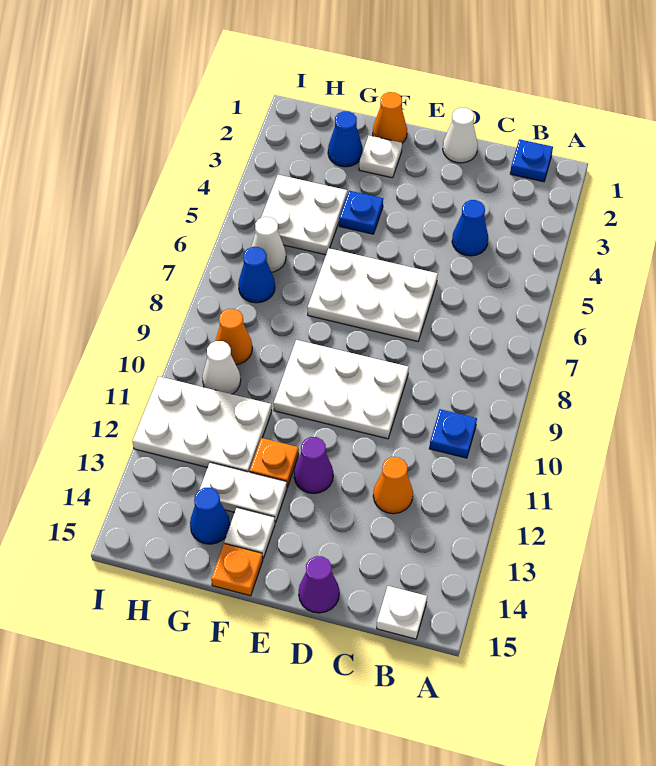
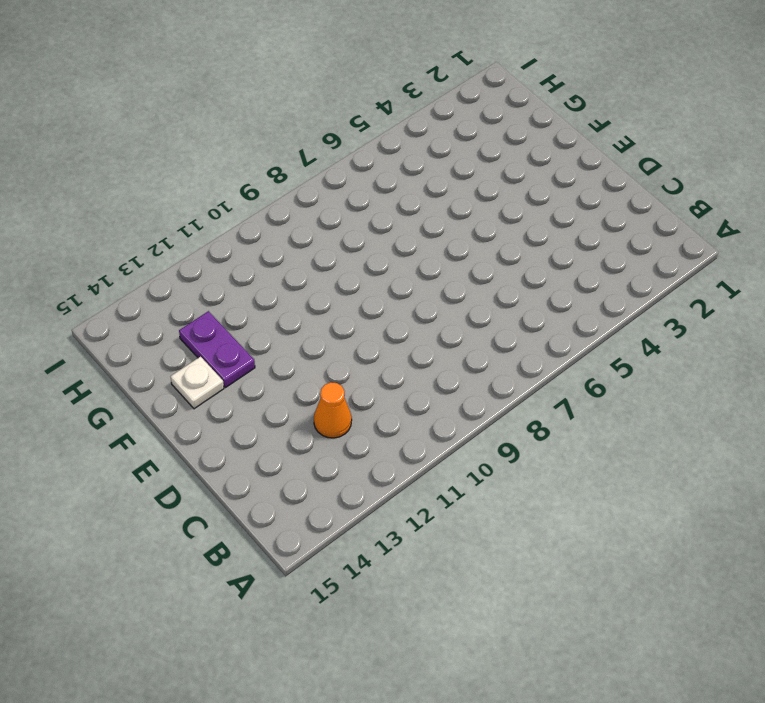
purple plate F13:G13 level 1 -> white plate F13:G13 level 1
none -> blue plate B1 level 1
none -> blue plate B10 level 1
none -> white plate B15 level 1

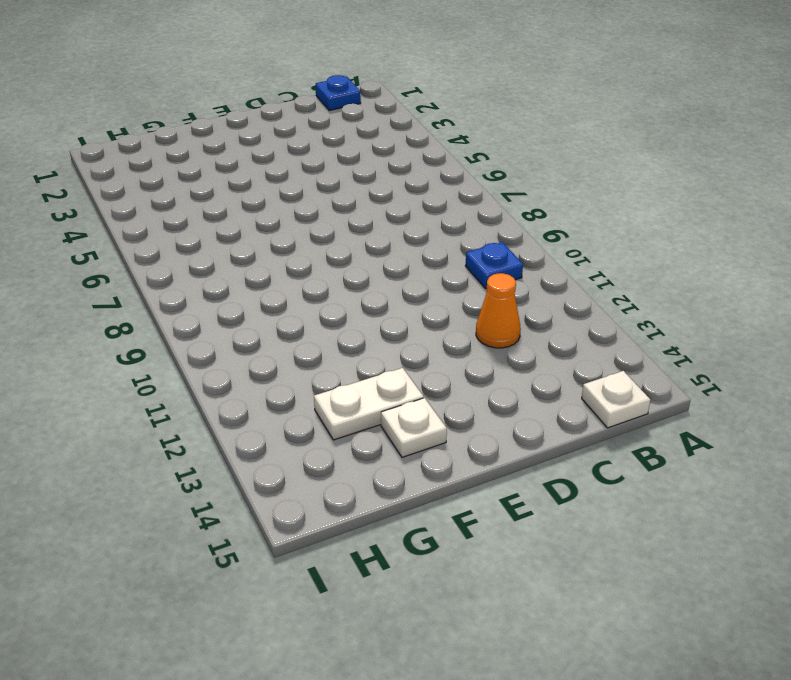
none -> blue cone C4 level 1
none -> white cone D1 level 1
none -> white plate D6:F7 level 1

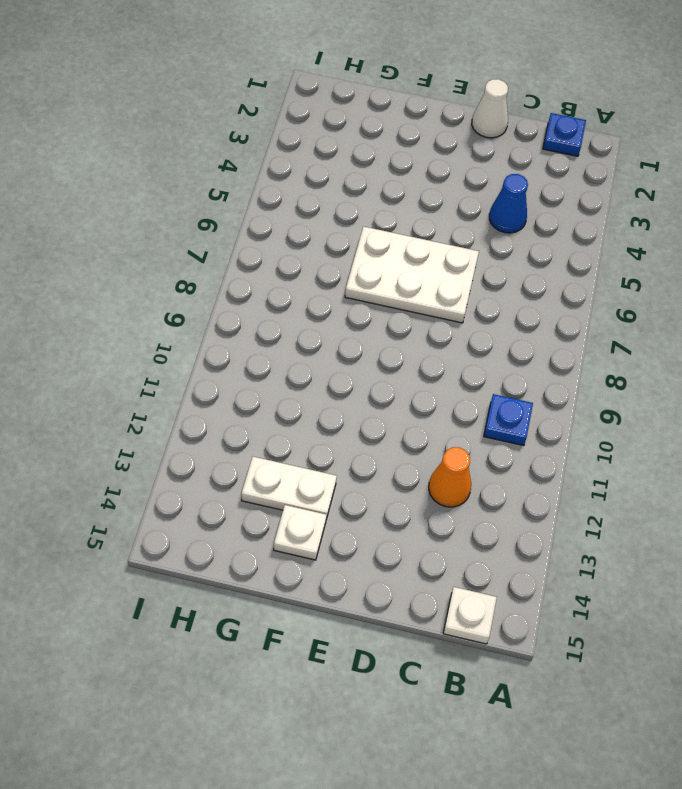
none -> white plate D9:F10 level 1
none -> purple cone D15 level 1
none -> purple cone E12 level 1

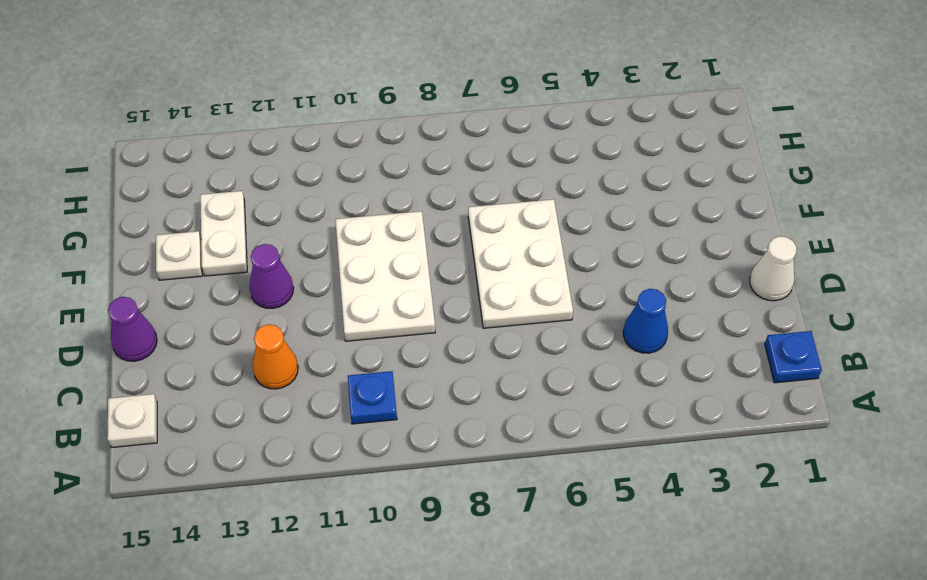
none -> orange cone F1 level 1
none -> white plate F2 level 1
none -> blue plate F4 level 1

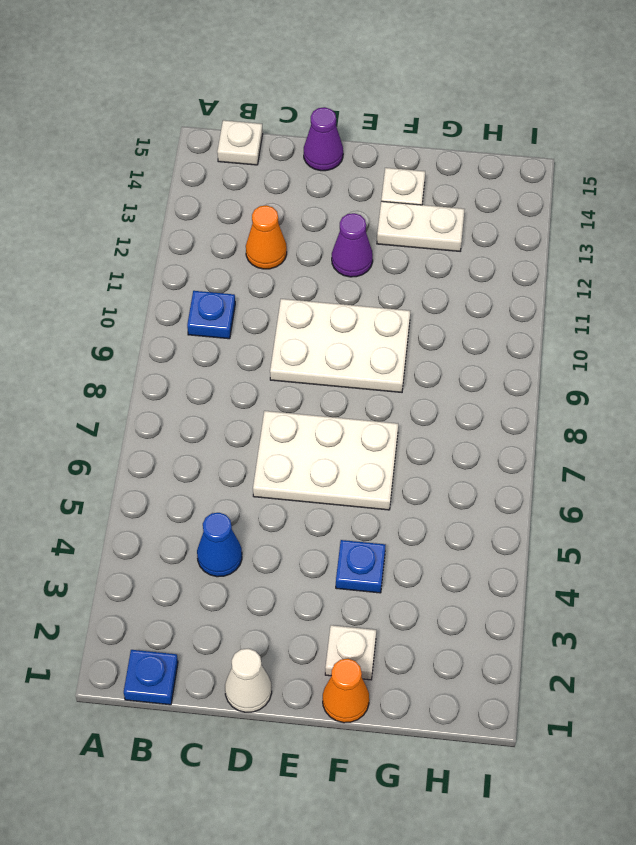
none -> orange plate F12 level 1
none -> orange plate F15 level 1
none -> blue cone G2 level 1

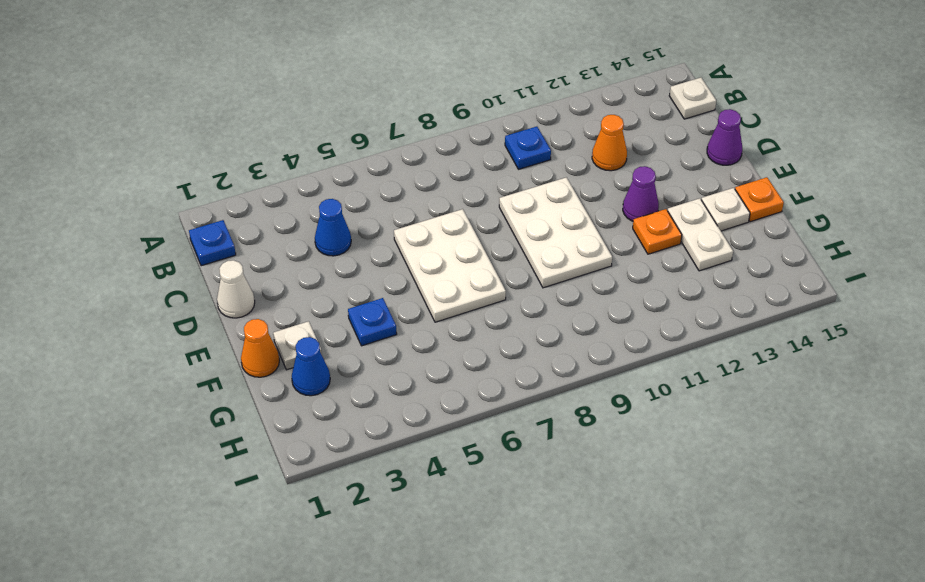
none -> white plate G4:H5 level 1
none -> white plate G11:I12 level 1
none -> blue cone G14 level 1

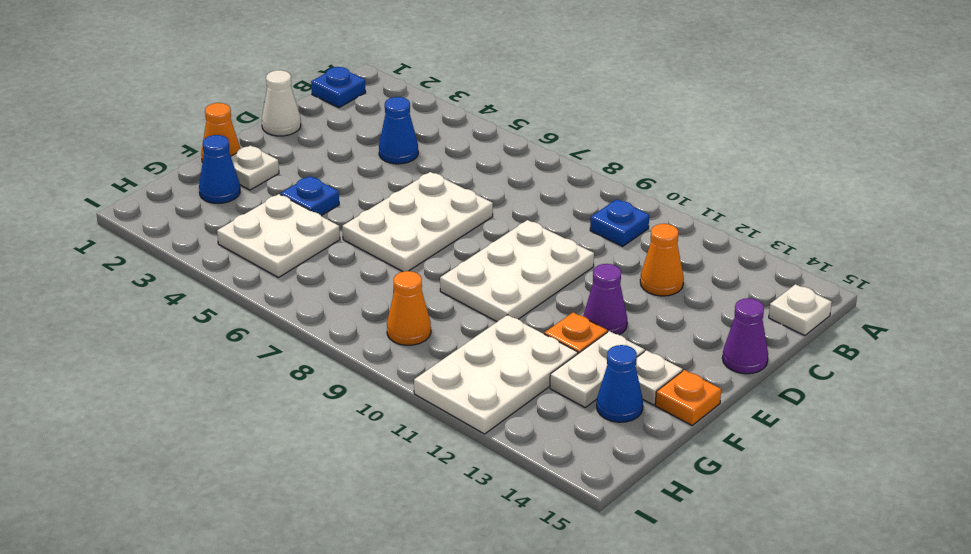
none -> white cone H6 level 1
none -> blue cone H7 level 1
none -> white cone H10 level 1

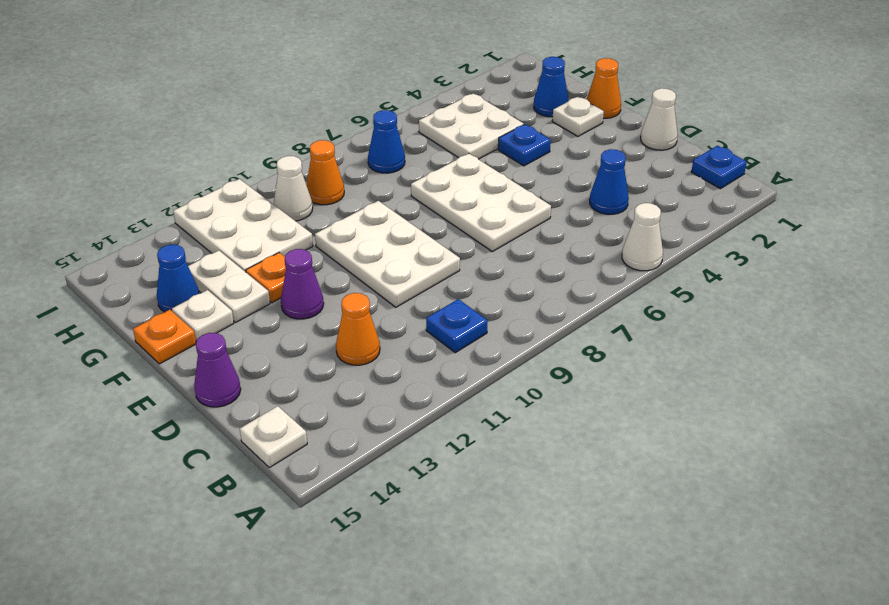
white cone A5 level 1 -> white cone H6 level 1

